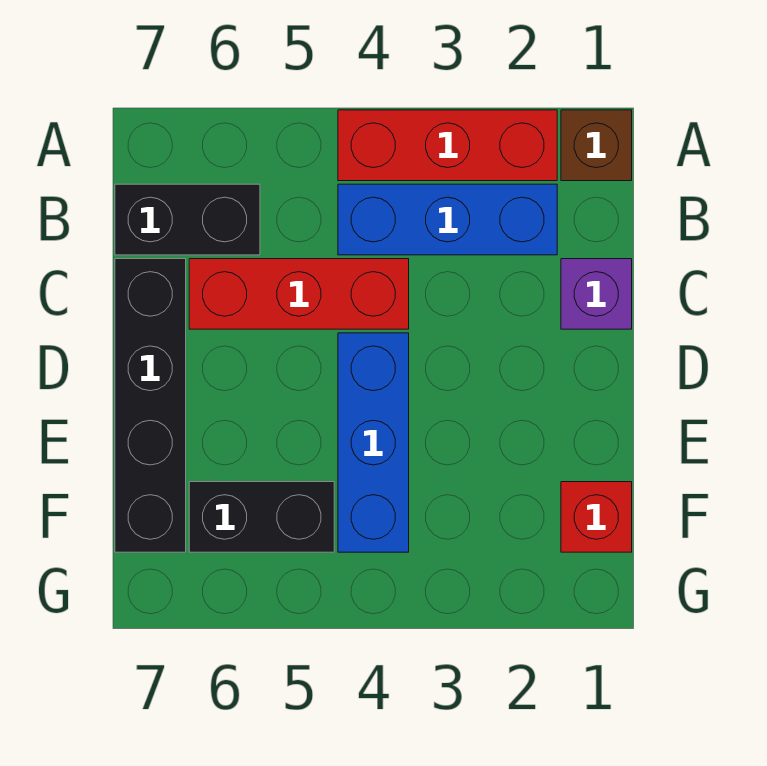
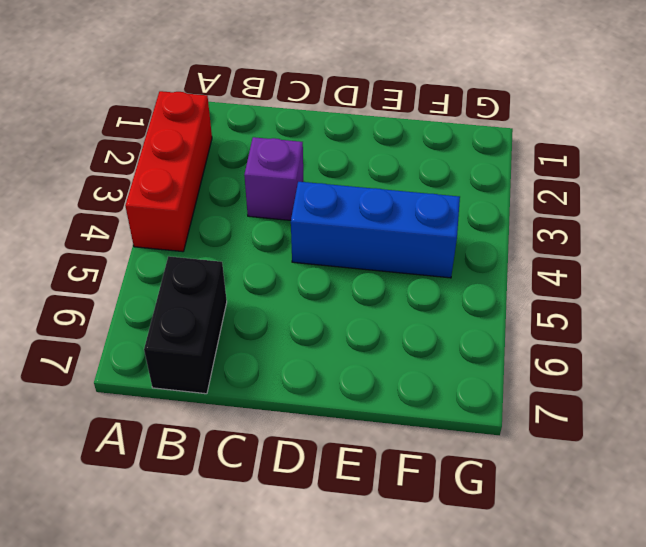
purple brick C3 level 1 -> purple brick C1 level 1
none -> brown brick A1 level 1
none -> blue brick B2:B4 level 1

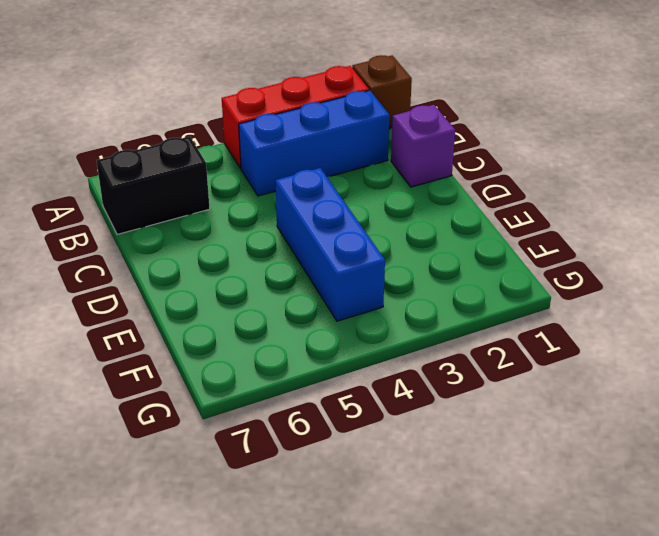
none -> red brick C4:C6 level 1
none -> black brick C7:F7 level 1

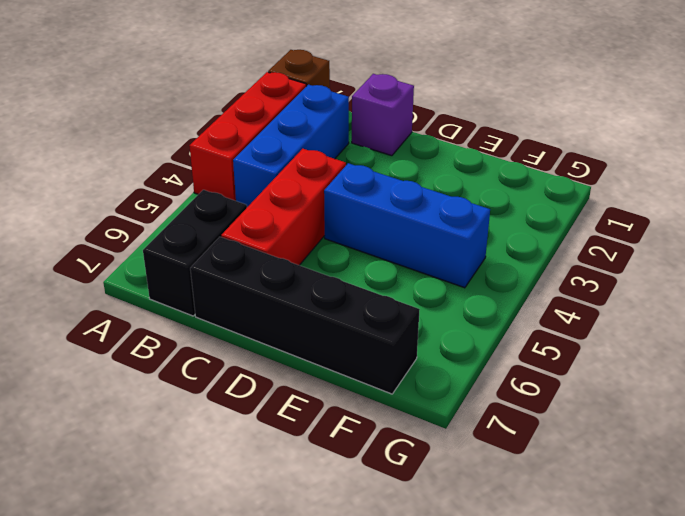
none -> red brick F1 level 1
none -> black brick F5:F6 level 1

